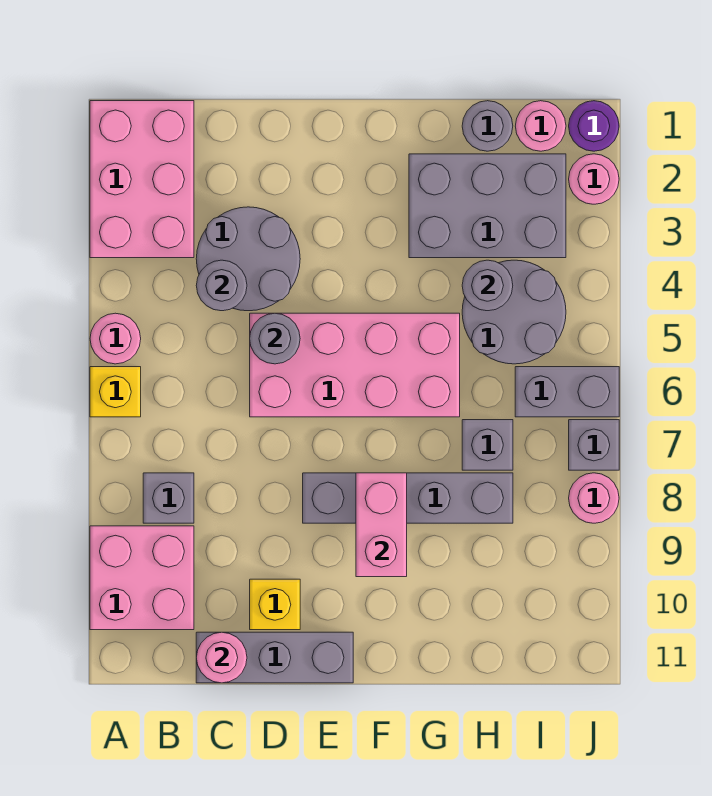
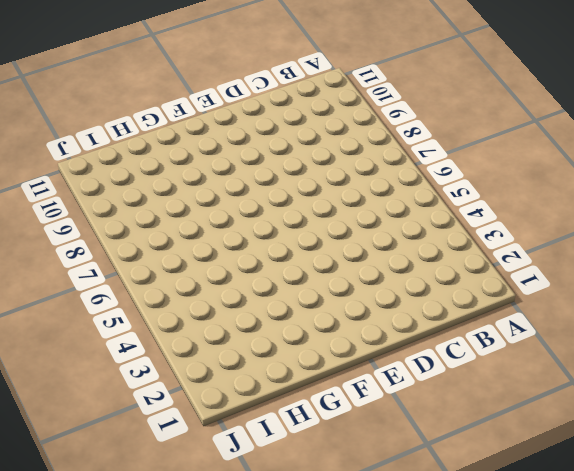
none -> pink brick A1:B3 level 1
none -> pink round brick A5 level 1
none -> yellow brick A6 level 1

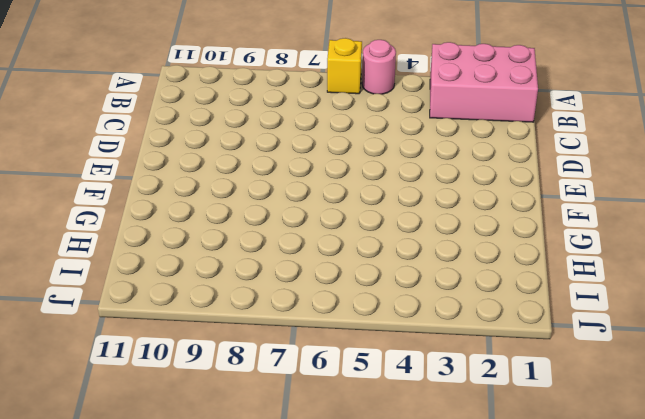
none -> pink brick A9:B10 level 1
none -> grey brick B8 level 1
none -> grey round brick C3:D4 level 1

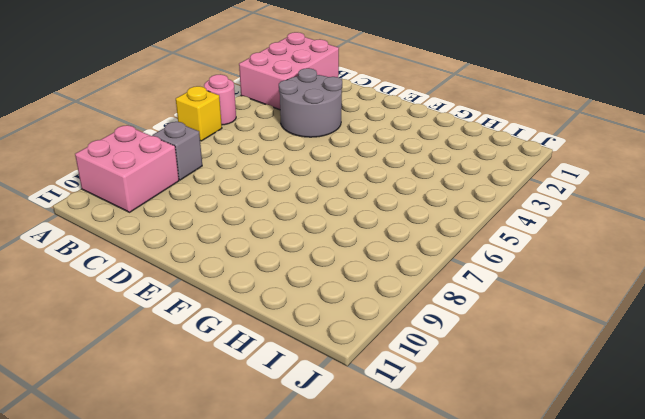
none -> grey brick C11:E11 level 1
none -> pink brick D5:G6 level 1
none -> yellow brick D10 level 1

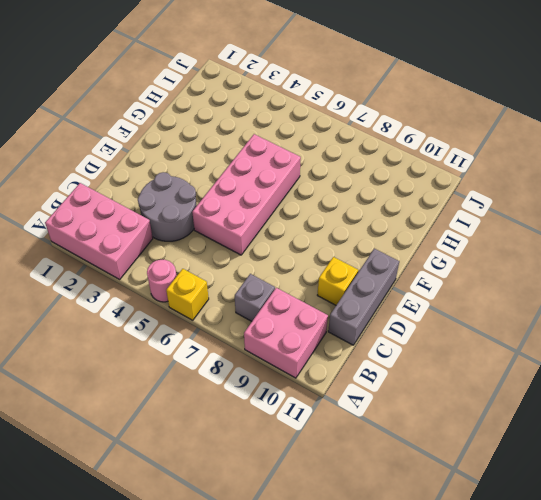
none -> grey brick E8:H8 level 1
none -> grey brick G2:I3 level 1
none -> grey round brick H1 level 1

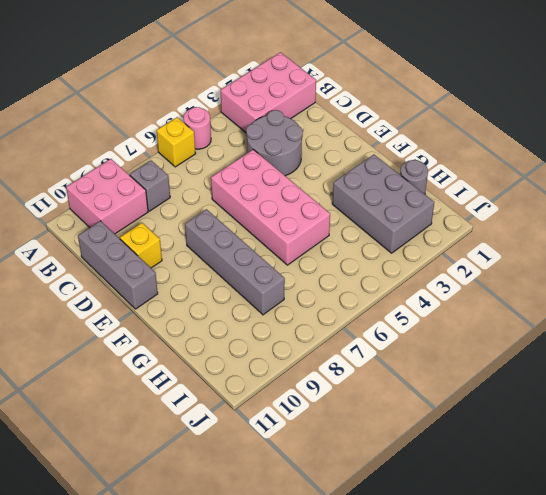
none -> grey round brick H4:I5 level 1
none -> grey brick H7 level 1
none -> pink round brick I1 level 1

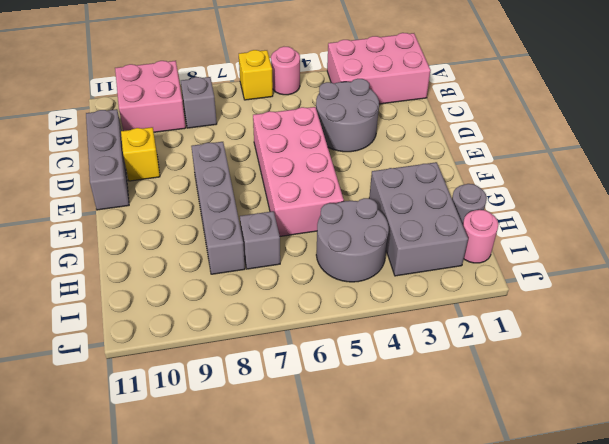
none -> grey brick I6:J6 level 1
none -> purple round brick J1 level 1
none -> pink round brick J2 level 1

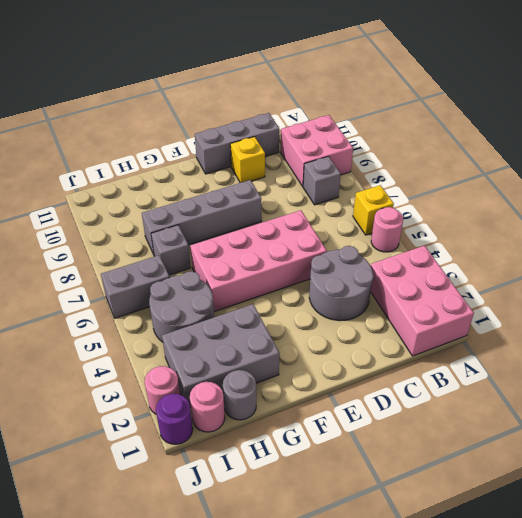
none -> grey brick J7 level 1
none -> pink round brick J8 level 1
none -> grey round brick C4 level 2

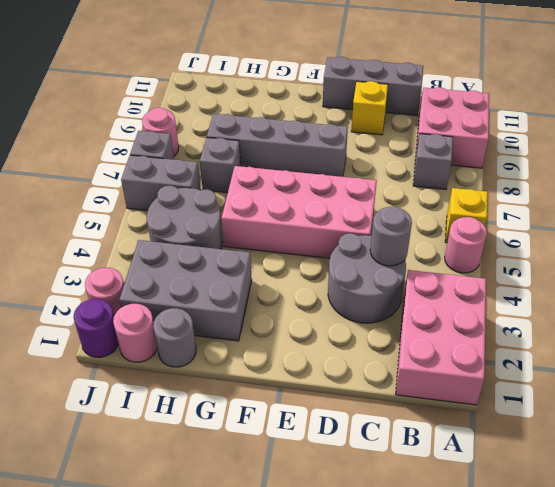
none -> pink round brick C11 level 2
none -> grey round brick D5 level 2
none -> pink brick F8:F9 level 2

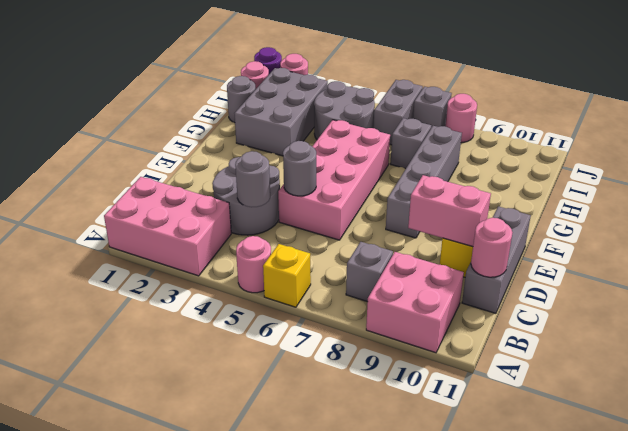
pink brick D9:D10 level 2 -> pink brick F8:F9 level 2
none -> grey round brick H4 level 2

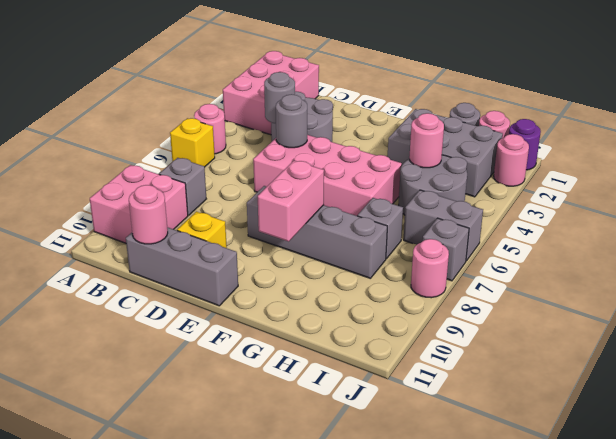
pink round brick H4 level 2 -> grey round brick H4 level 2

